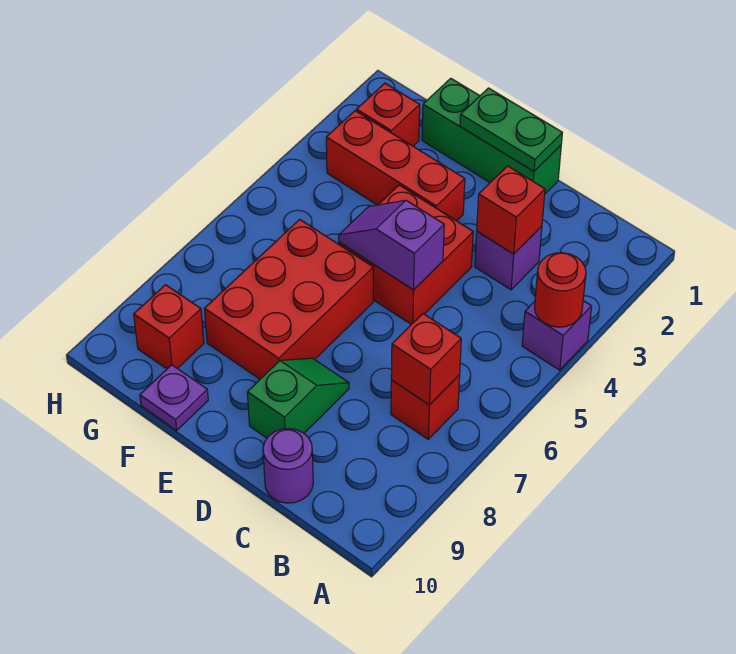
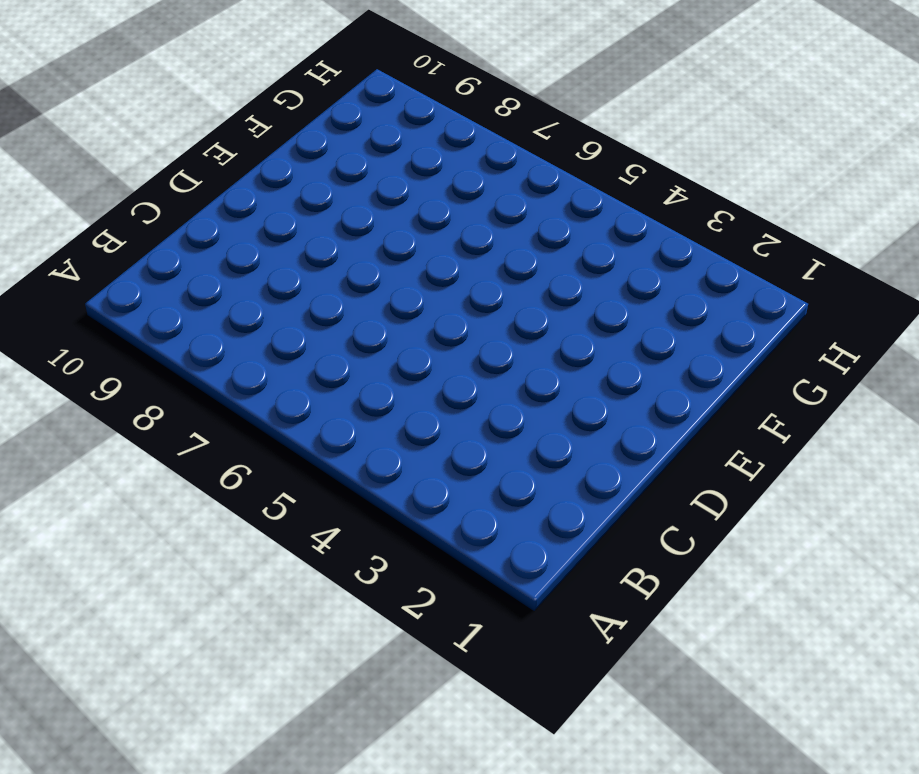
none -> purple brick A4 level 1
none -> red brick B7 level 1
none -> purple brick C3 level 1

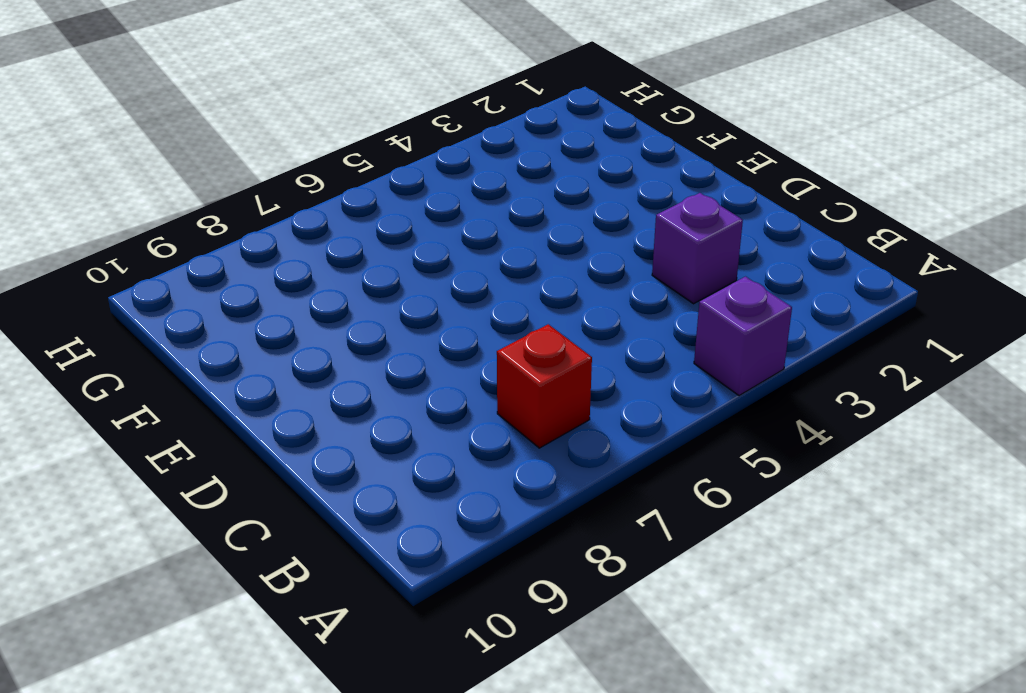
none -> purple round brick C10 level 1
none -> green brick D1:F1 level 1
none -> red brick D4:E5 level 1

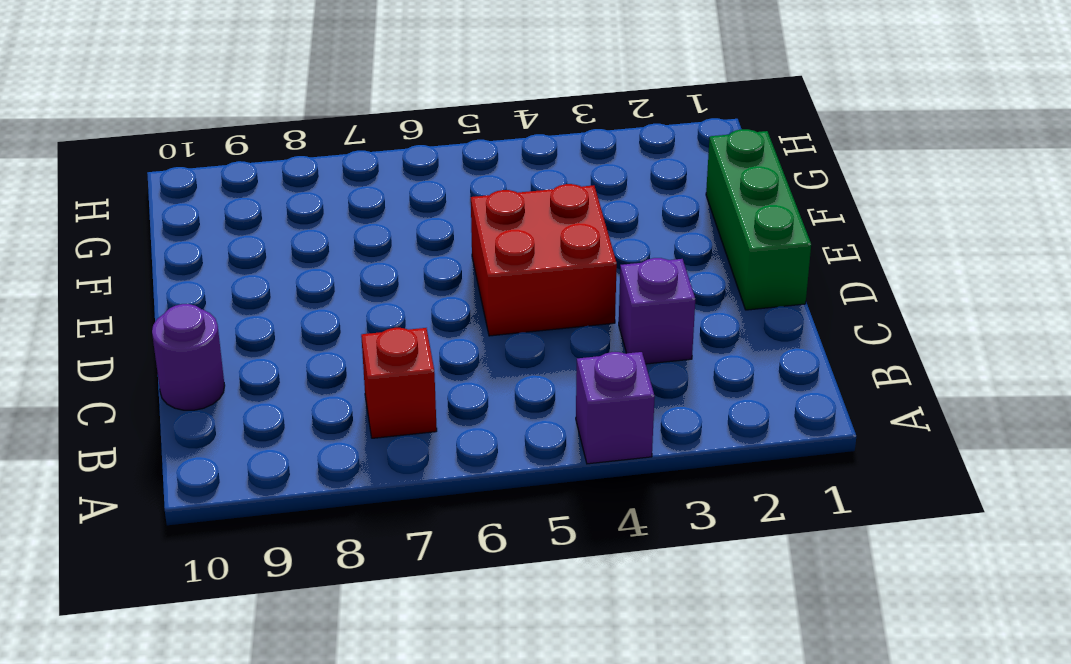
none -> green slope D8:D9 level 1 top 9
none -> red brick E3:G3 level 1
none -> red brick E6:F8 level 1

